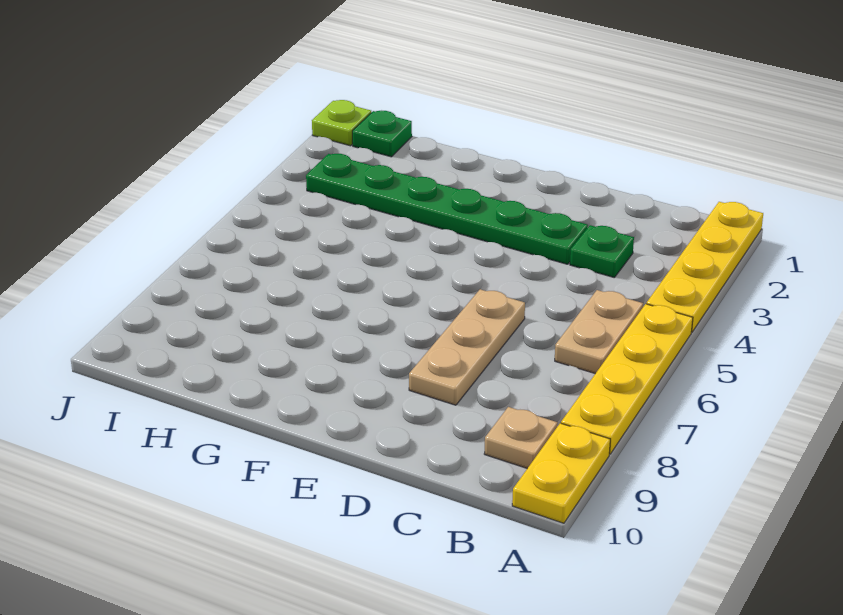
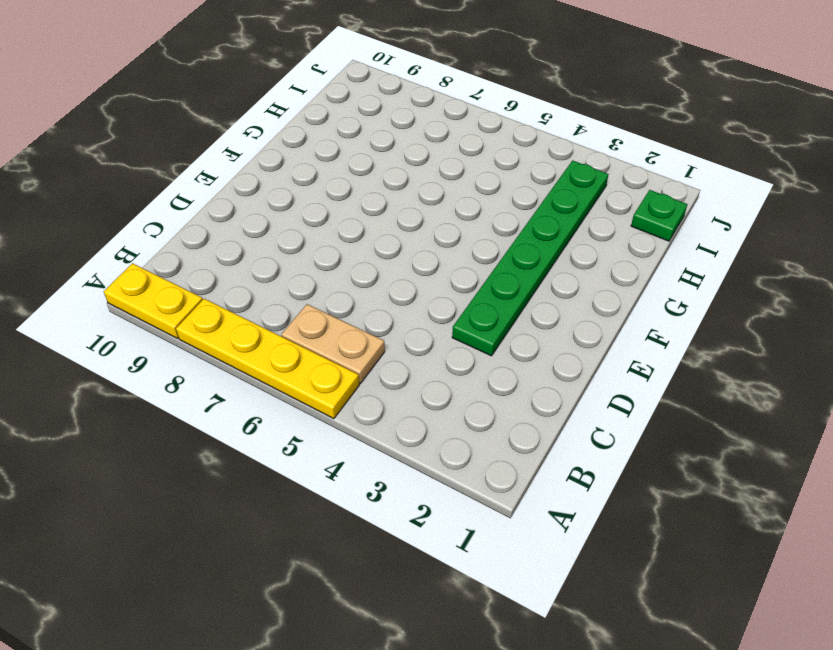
none -> yellow plate A1:A4 level 1
none -> tan plate B9 level 1

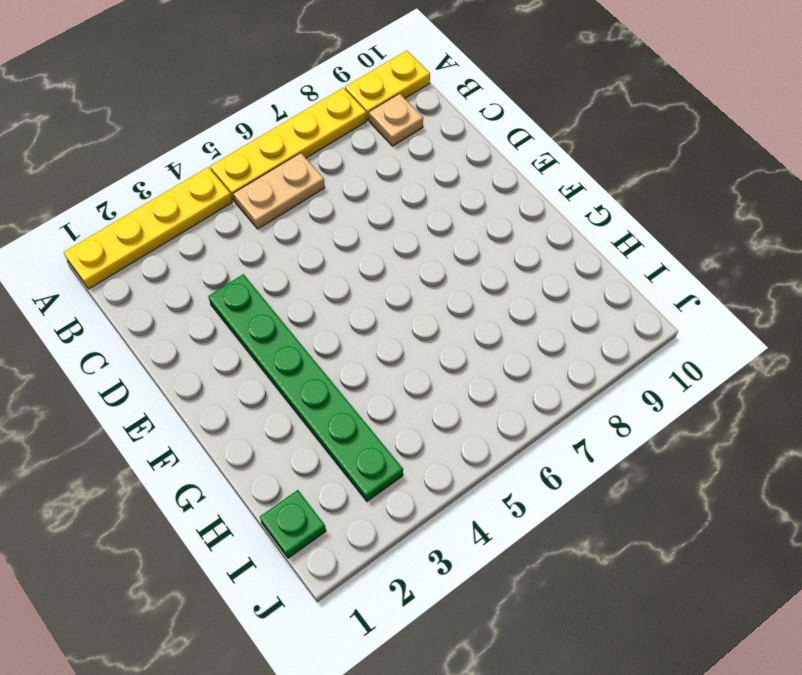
none -> green plate C3 level 1
none -> tan plate D6:D8 level 1

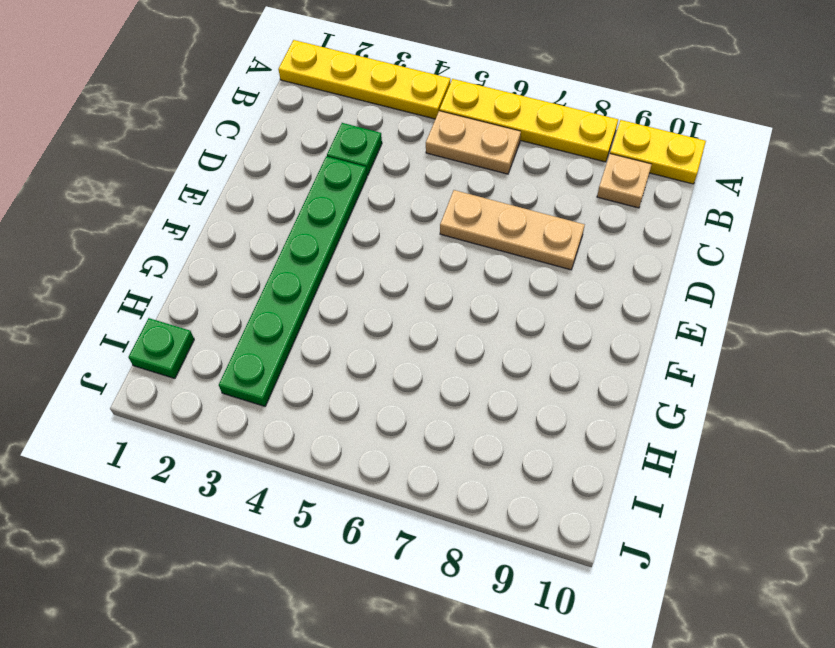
none -> lime plate J1 level 1

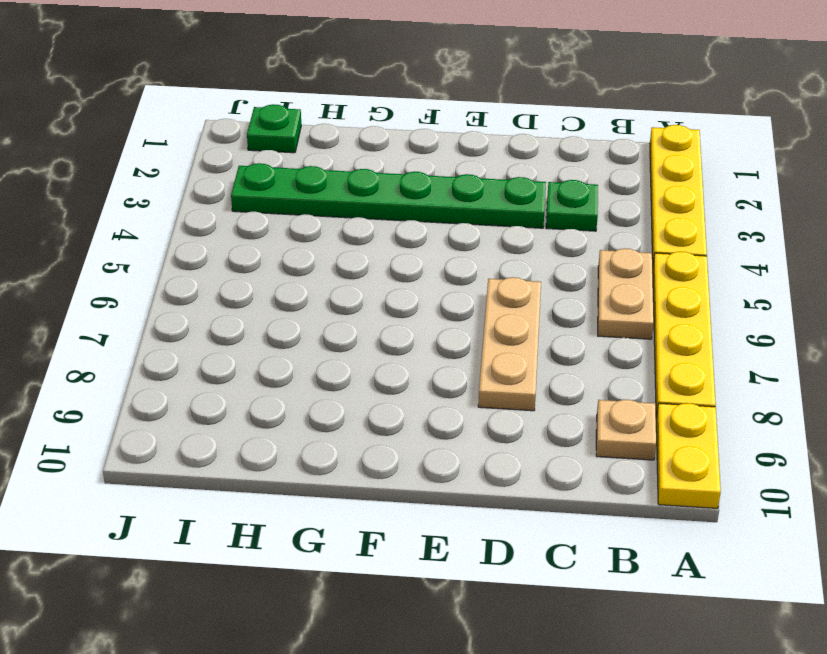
none -> lime plate J1 level 1

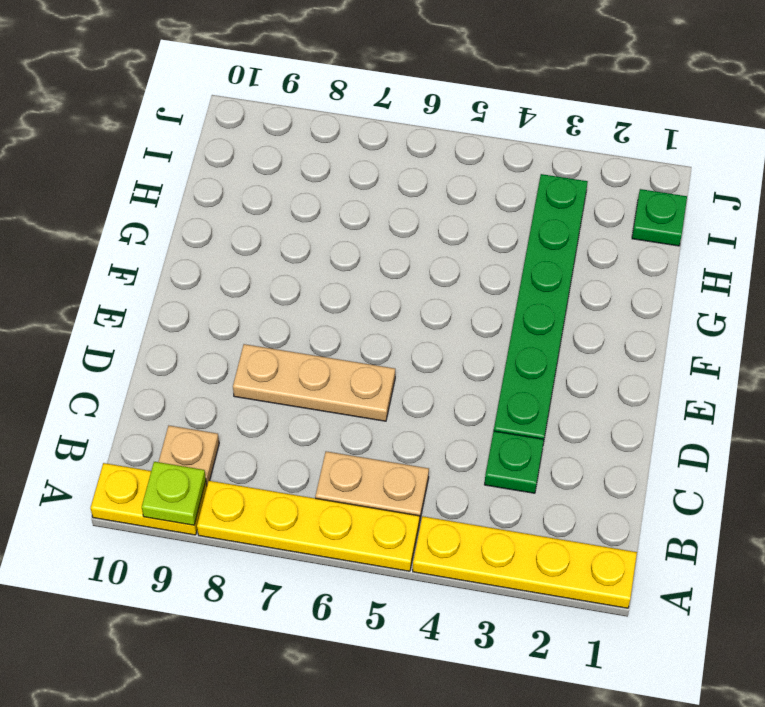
lime plate A9 level 2 -> lime plate J1 level 1

